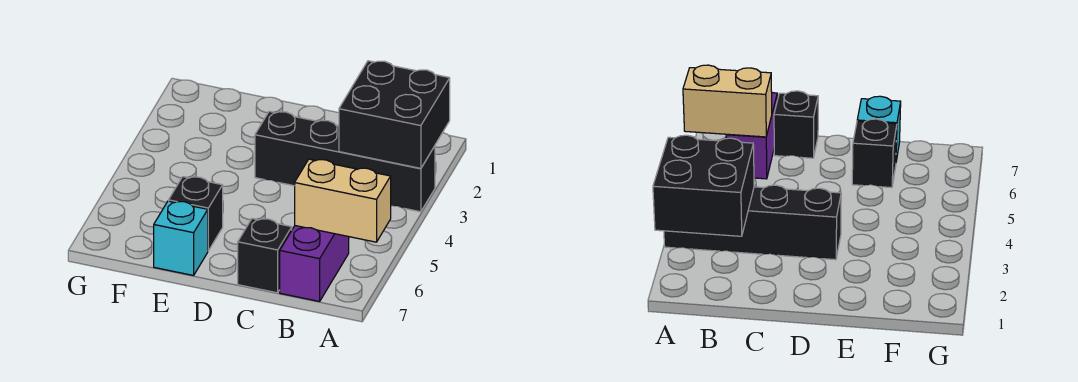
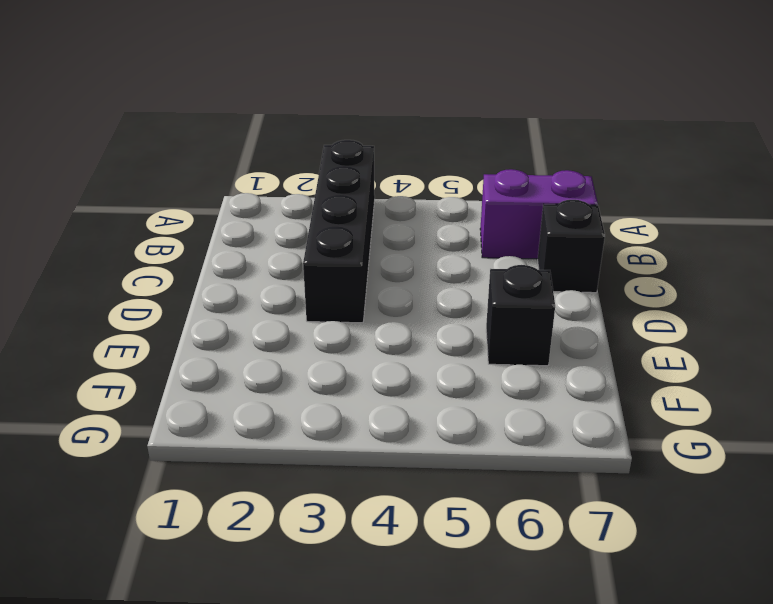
none -> cyan brick E7 level 1
none -> black brick A2:B3 level 2

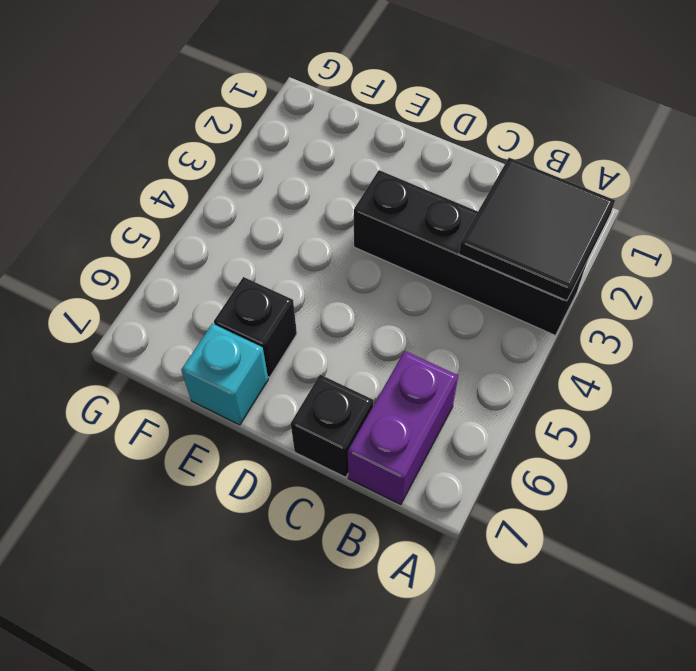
black tile A2:B3 level 2 -> black brick A2:B3 level 2
none -> tan brick A6:B6 level 2

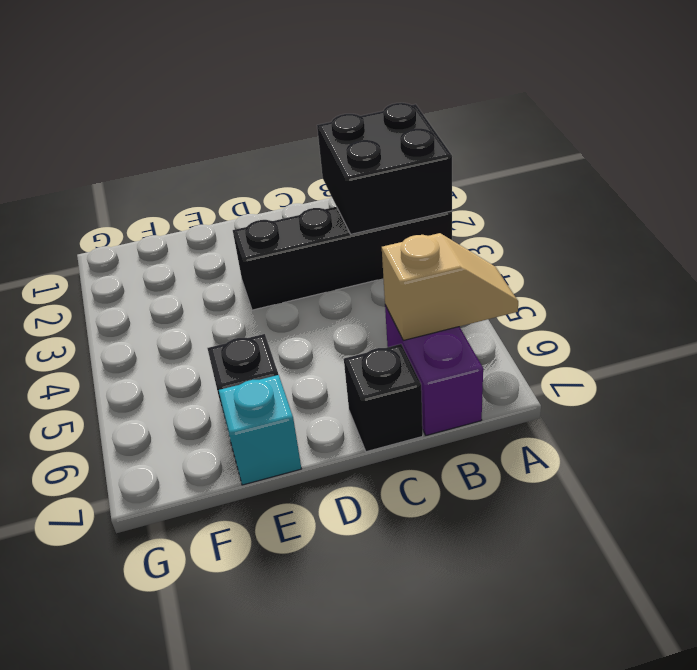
tan slope A6:B6 level 2 top B -> tan brick A6:B6 level 2

